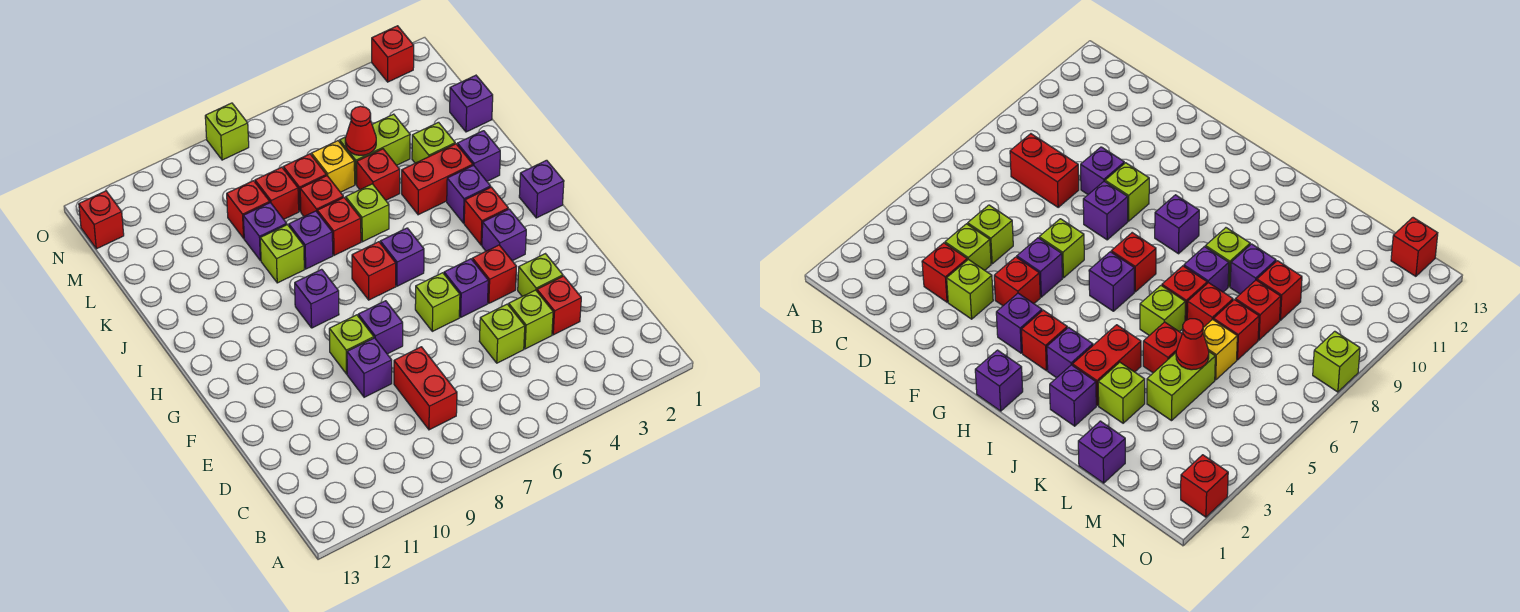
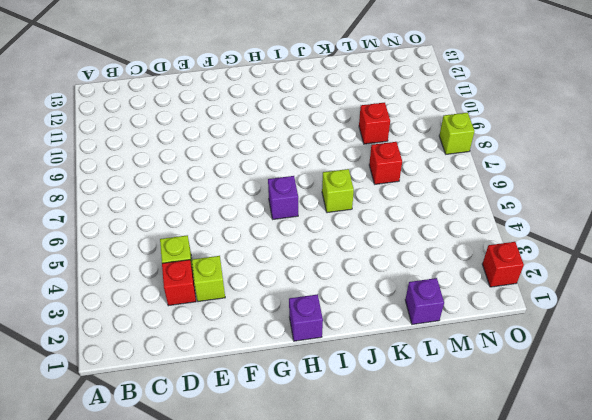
none -> red brick C8:D8 level 1
none -> lime brick D5 level 1
none -> purple brick E9 level 1
none -> red brick F4 level 1

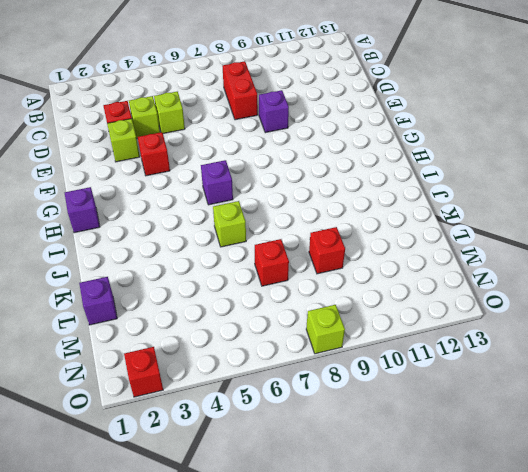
none -> purple brick F5 level 1
none -> lime brick F6 level 1
none -> purple brick F8 level 1
none -> lime brick F9 level 1

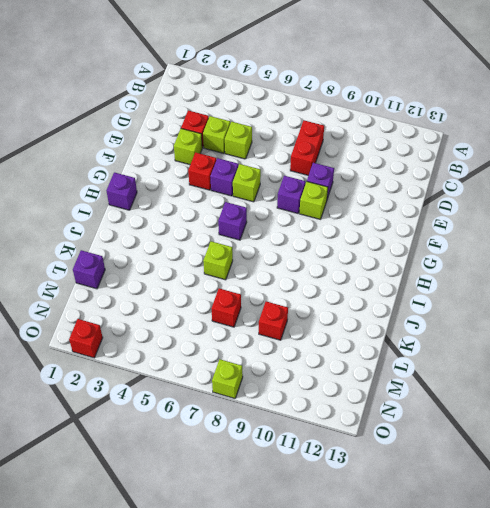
none -> purple brick G3 level 1
none -> red brick H3 level 1
none -> red brick H7 level 1
none -> purple brick H9 level 1

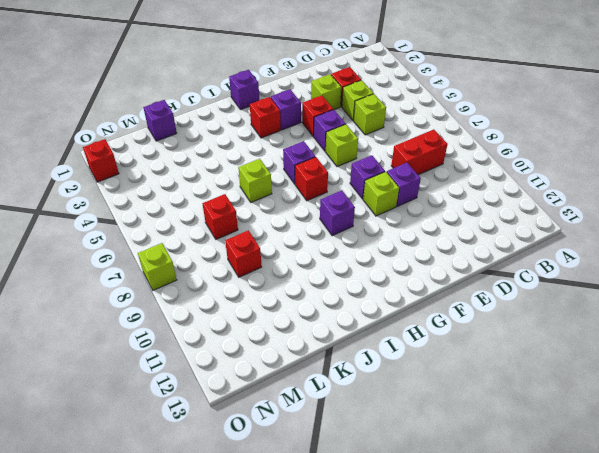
none -> purple brick I3 level 1
none -> purple brick J2 level 1
none -> red brick J3:J4 level 1
none -> red brick J7 level 1

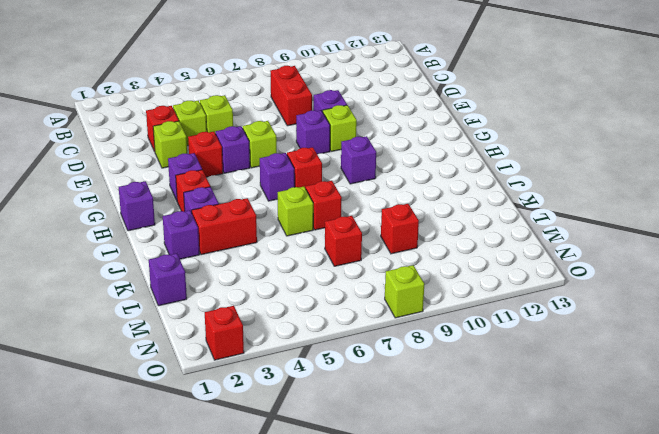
none -> purple brick J8 level 1
none -> lime brick J9 level 1
none -> lime brick K3 level 1
none -> red brick K5 level 1

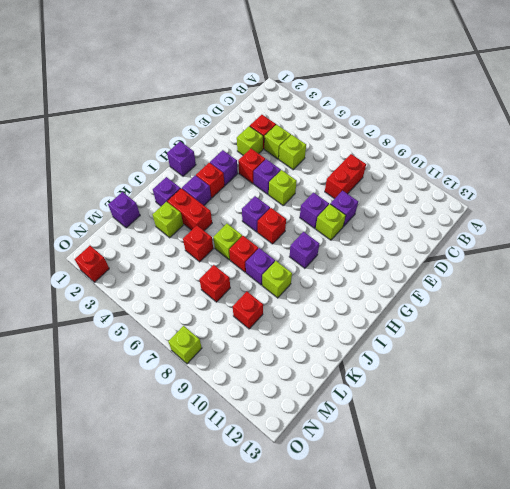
none -> red brick K7 level 1
none -> purple brick K9 level 1
none -> lime brick L4:L5 level 1
none -> yellow brick L6 level 1

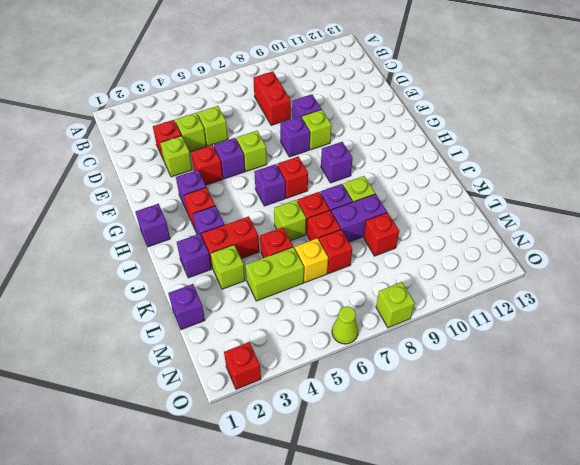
purple brick K8:K9 level 1 -> purple brick K9 level 1
lime cone O6 level 1 -> none
none -> red brick L8 level 1
none -> red brick N13 level 1
none -> red cone L5 level 2

